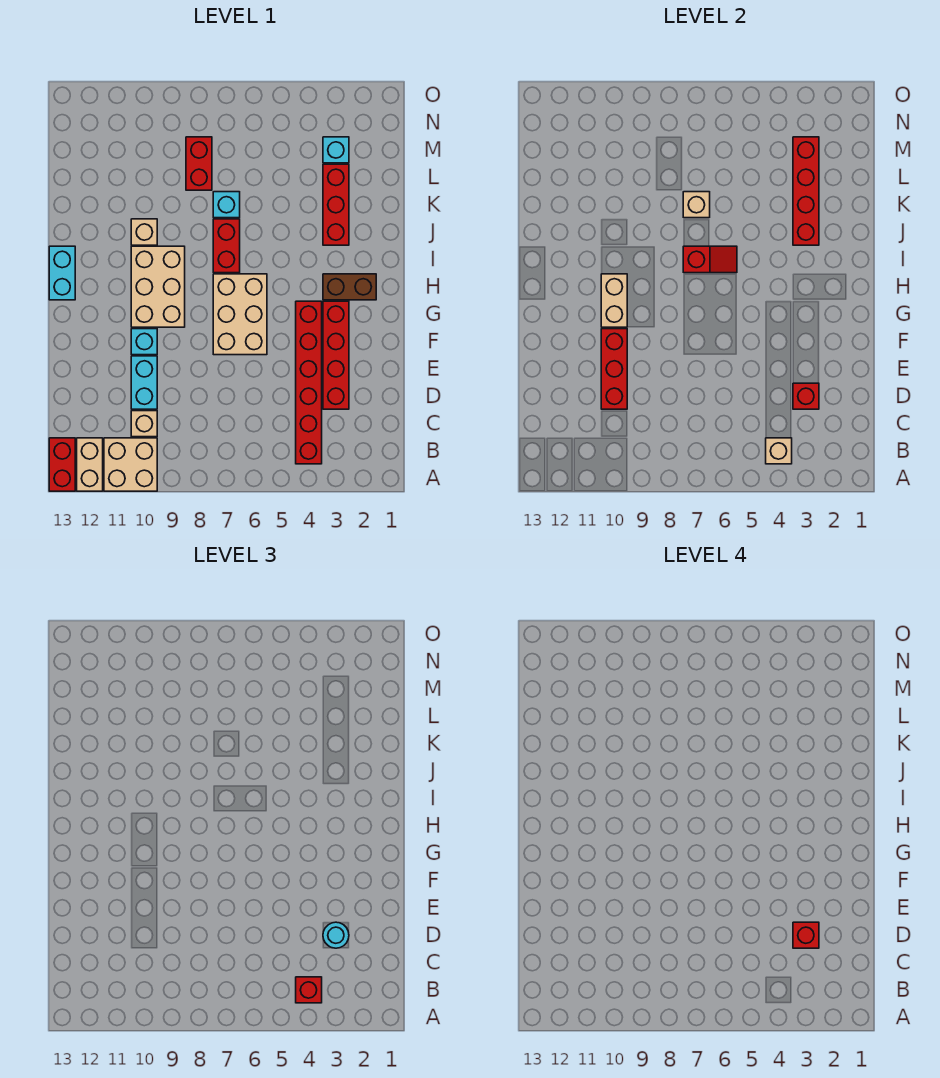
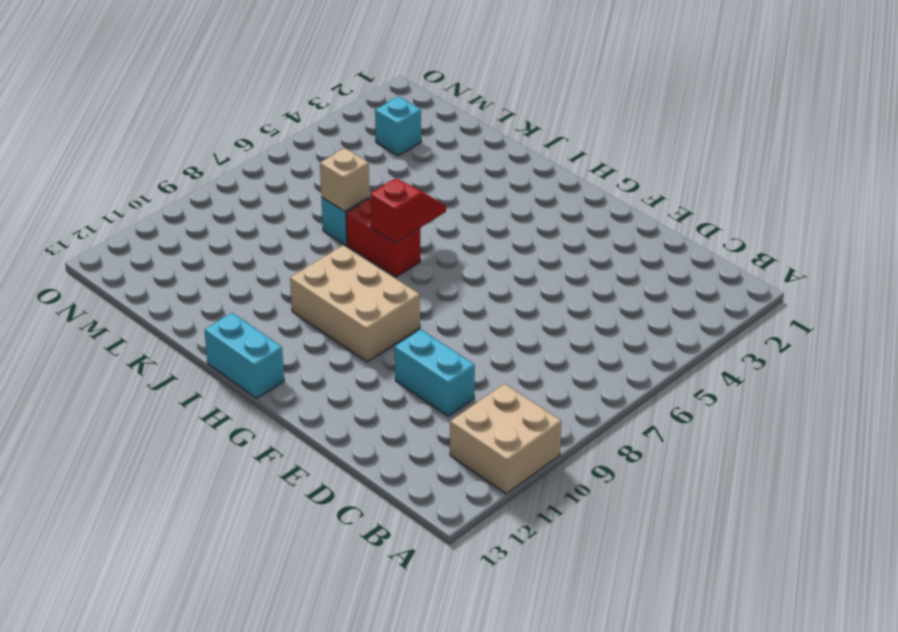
none -> tan brick A12:B12 level 1
none -> red brick A13:B13 level 1
none -> red brick B4:G4 level 1

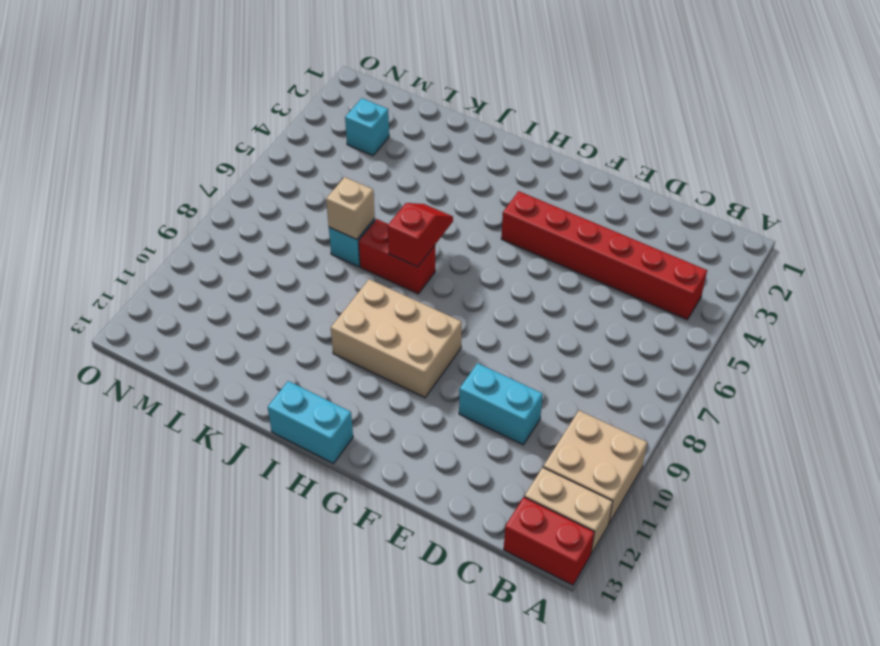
none -> tan brick C10 level 1
none -> red brick D3:G3 level 1
none -> tan brick F6:H7 level 1

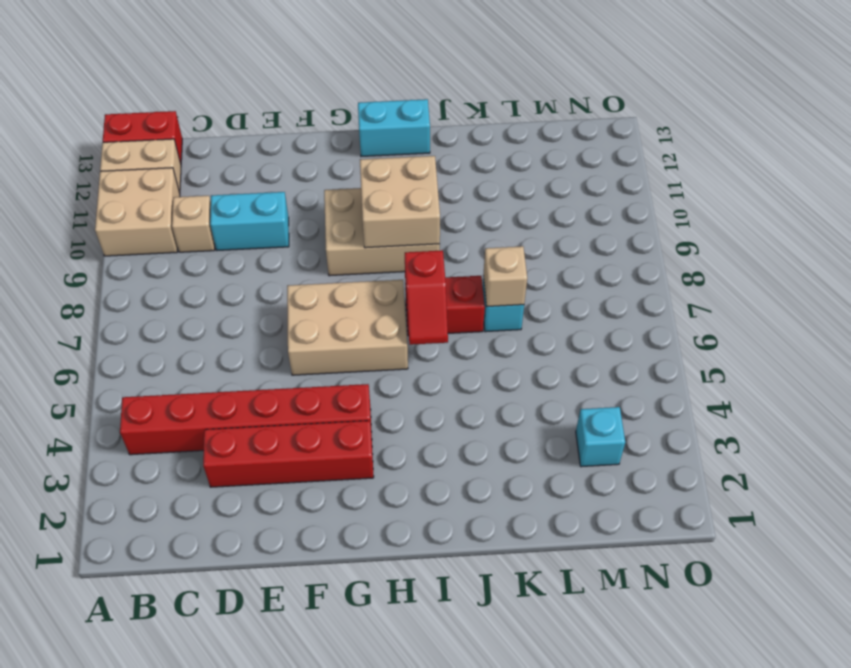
tan brick H9:I10 level 2 -> tan brick G10:H10 level 2
none -> cyan brick F10 level 1
none -> brown brick H2:H3 level 1
none -> red brick J3:L3 level 1

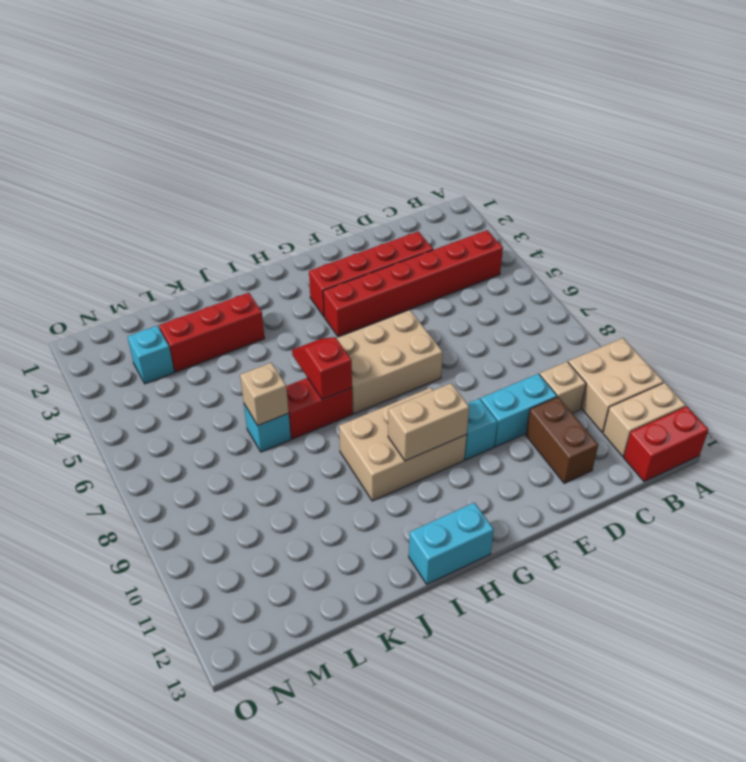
brown brick D11:D12 level 1 -> brown brick H2:H3 level 1
none -> tan brick J10 level 1
none -> red brick L8:M8 level 1
none -> tan brick B4 level 2

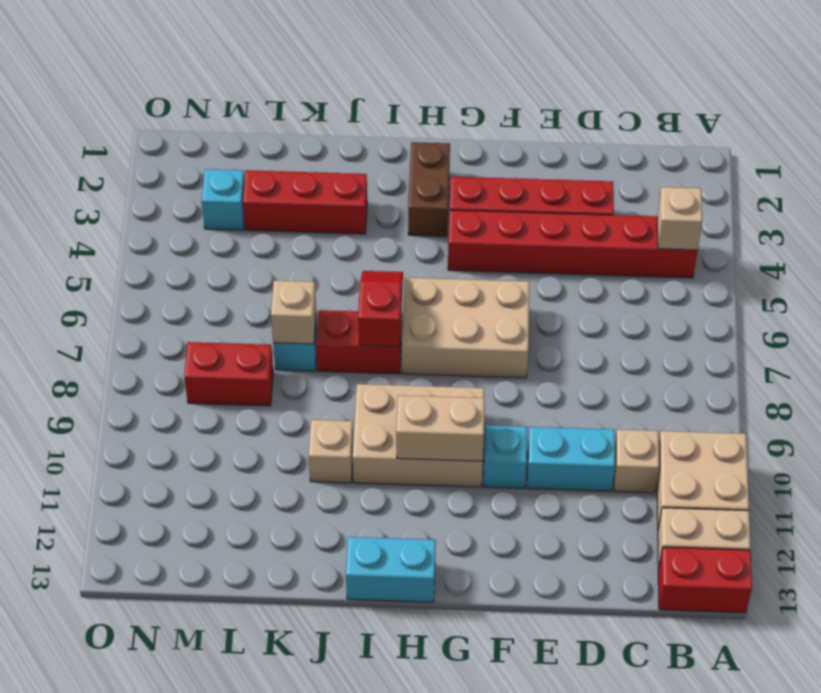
none -> red brick D3 level 2
none -> red brick D10:F10 level 2
none -> red brick J3:M3 level 2

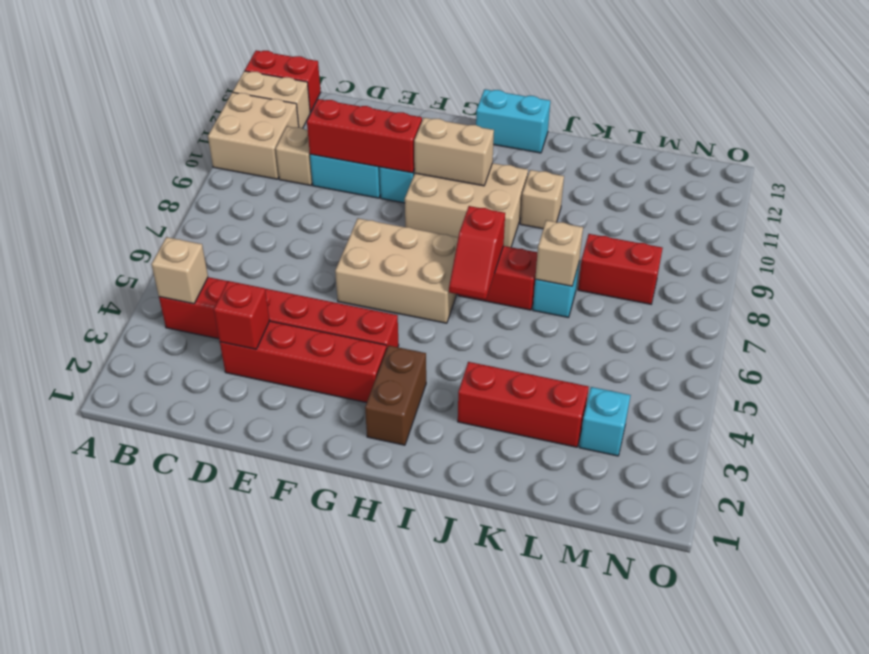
none -> red brick J3:M3 level 2
none -> red brick B4 level 3
none -> cyan round brick D3 level 3

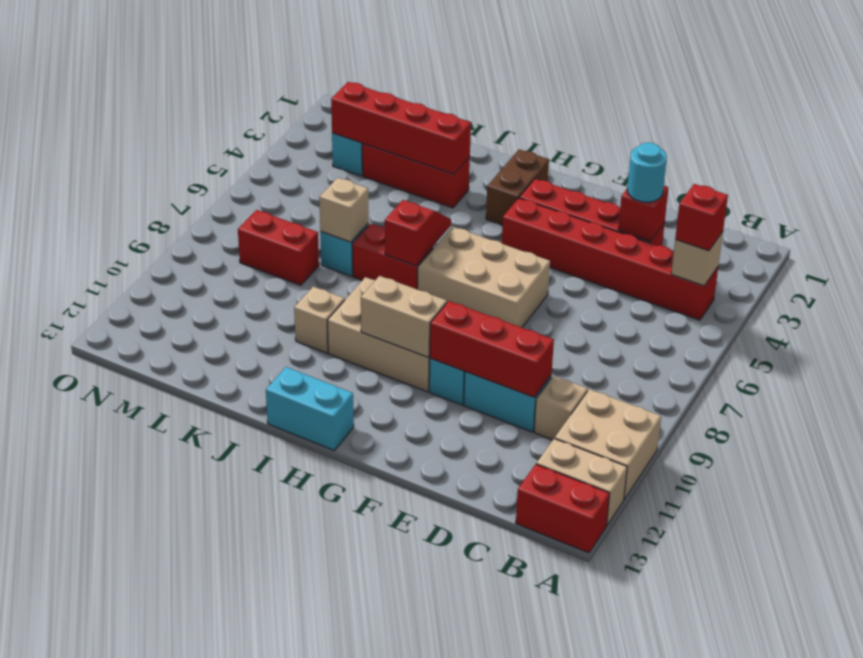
none -> red brick D3 level 4

